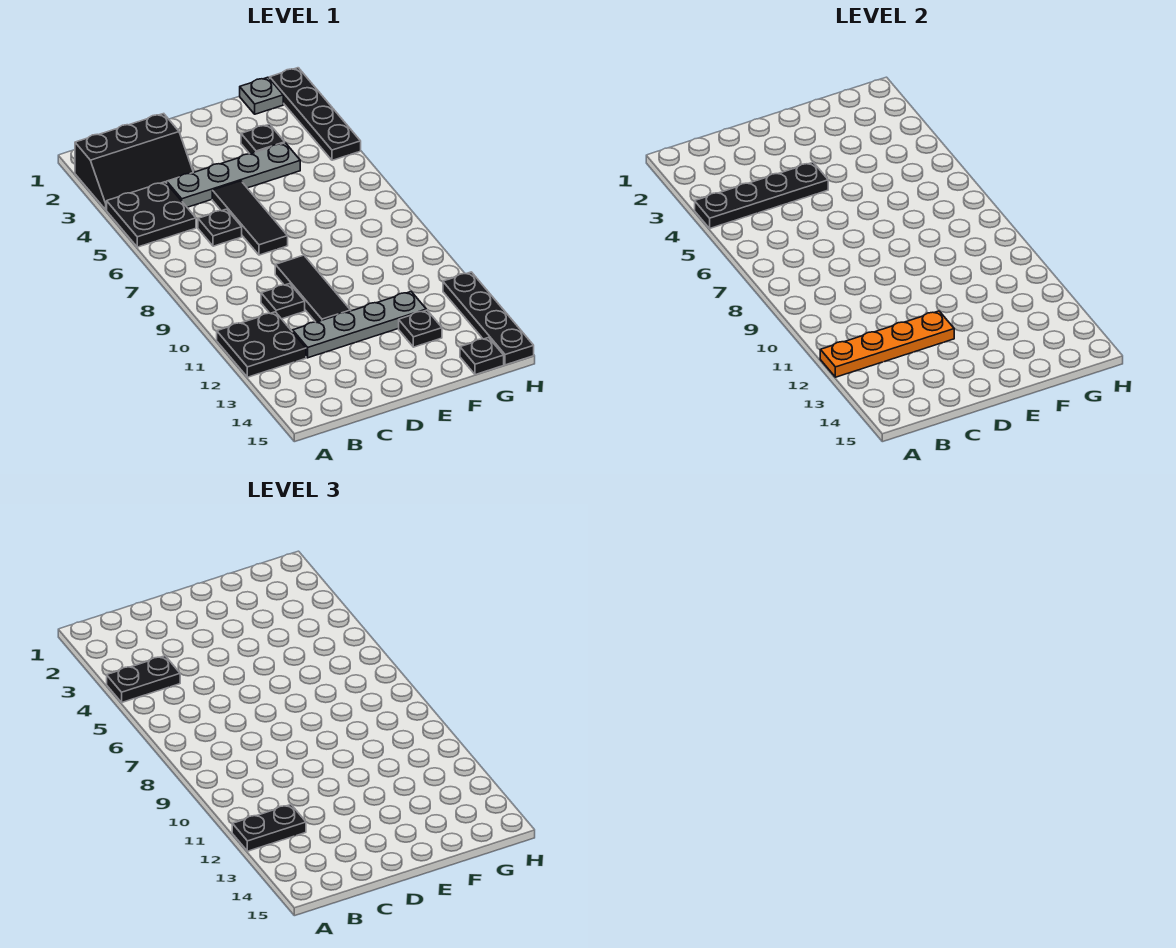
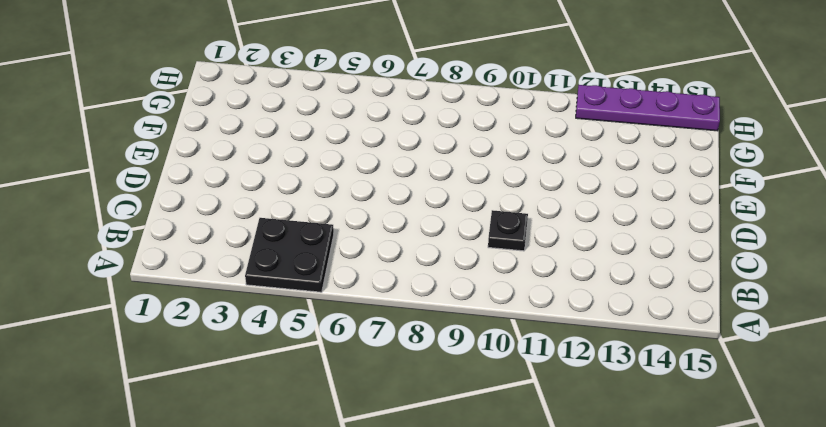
purple plate H12:H15 level 1 -> black plate H12:H15 level 1
none -> black slope A2:C3 level 1 top 2
none -> black plate A11:B12 level 1
none -> grey plate C4:F4 level 1

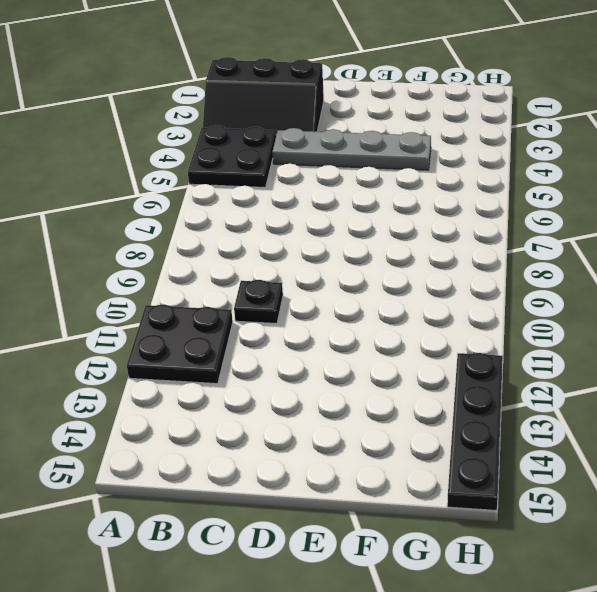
none -> black plate C6 level 1
none -> grey plate C12:F12 level 1
none -> black tile D5:D7 level 1

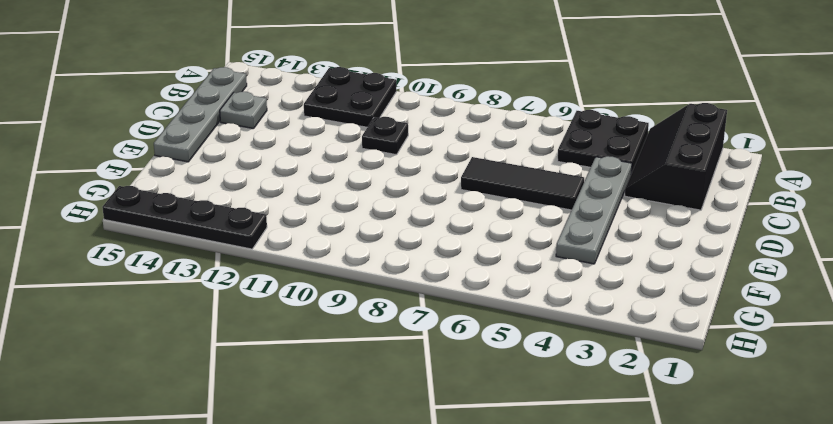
grey plate B15:E15 level 1 -> grey plate C12:F12 level 1
grey plate C14 level 1 -> grey plate G1 level 1
none -> black plate C6 level 1
none -> black tile D9:D11 level 1
none -> black plate F3 level 1

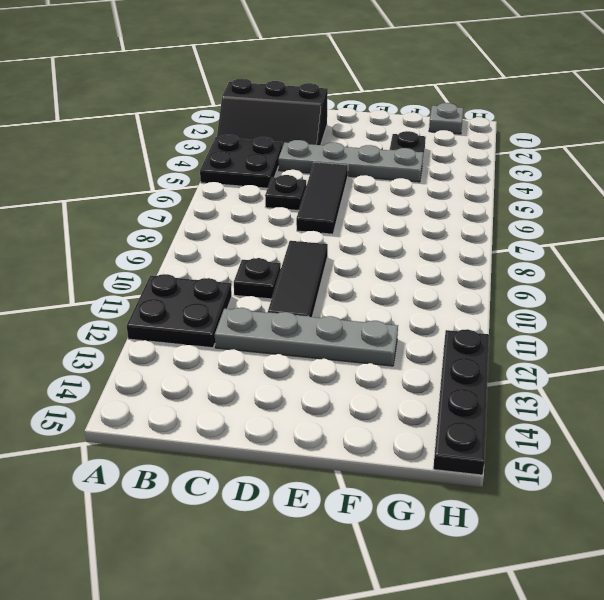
none -> black plate F13 level 1
none -> black plate G15 level 1
none -> black plate H1:H4 level 1

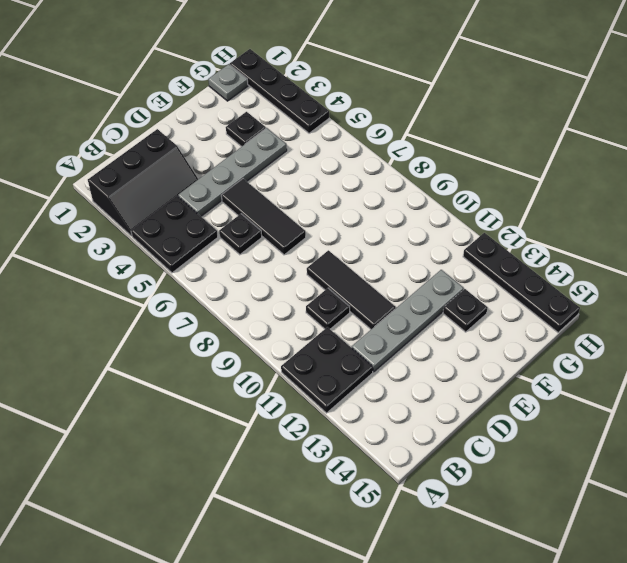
none -> black plate G15 level 1
none -> black plate A4:D4 level 2
none -> orange plate A12:D12 level 2

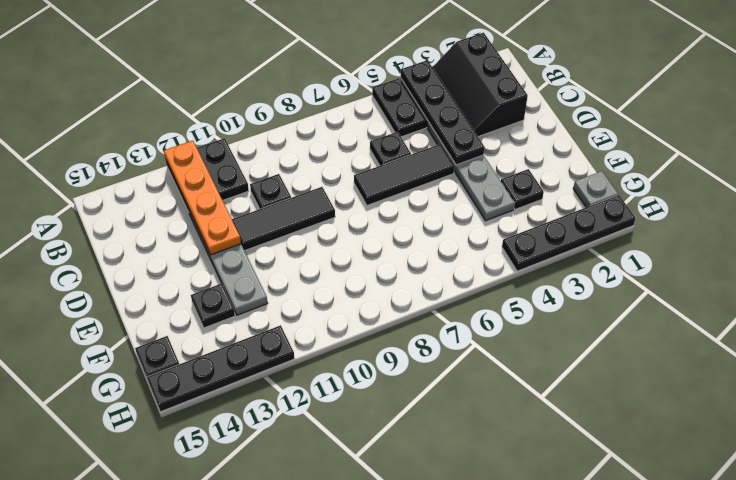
none -> black plate A4:B4 level 3
none -> black plate A12:B12 level 3

